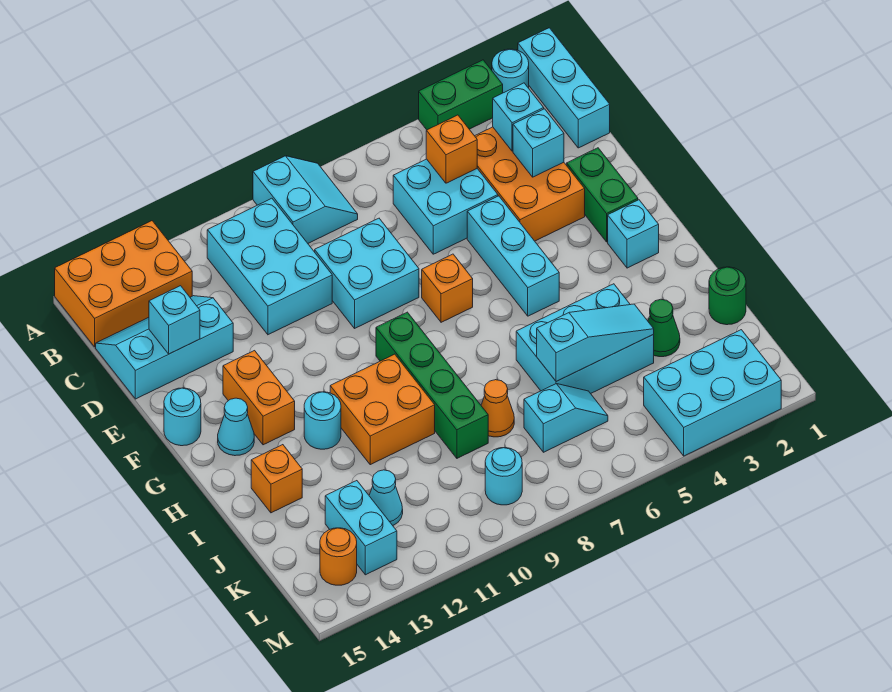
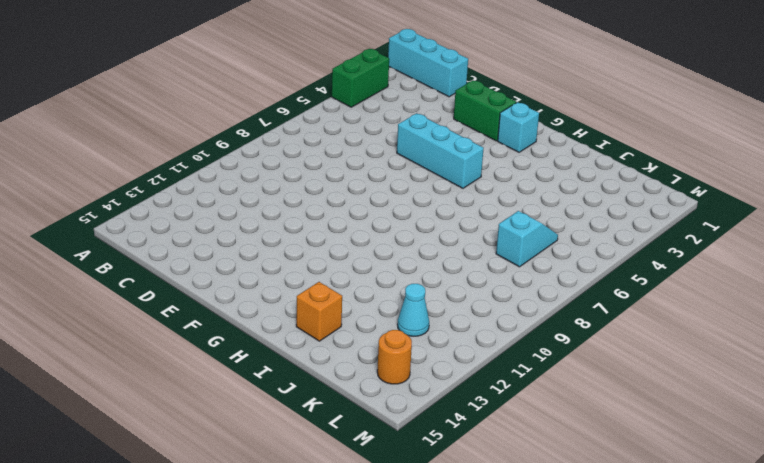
none -> cyan round brick A2 level 1
none -> cyan slope A8:B9 level 1 top 9
none -> orange brick A13:B15 level 1
none -> cyan brick B10:D11 level 1

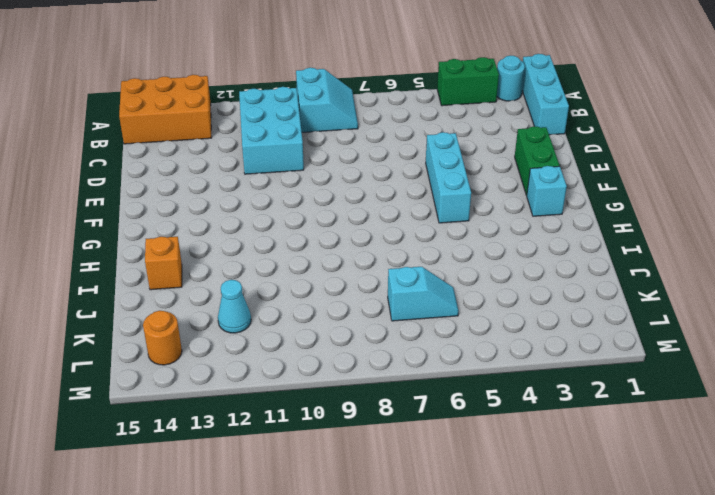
none -> orange brick C3:E4 level 1
none -> cyan brick C5:D6 level 1
none -> cyan slope C13:D15 level 1 top D
none -> cyan brick D8:E9 level 1

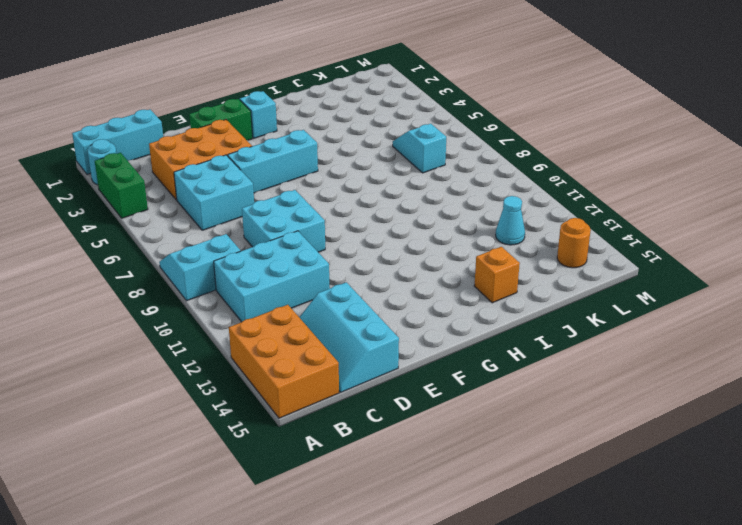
none -> orange brick F7 level 1
none -> orange brick F13:G13 level 1
none -> cyan round brick F15 level 1
none -> green brick G9:J9 level 1

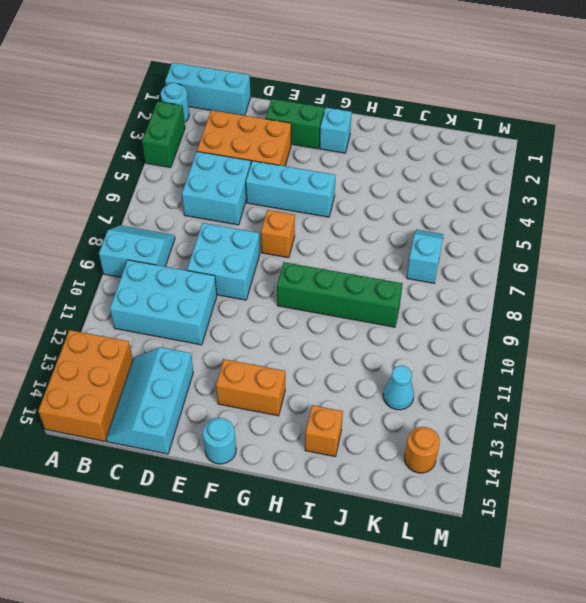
none -> cyan cone G14 level 1
none -> orange brick H10:I11 level 1
none -> cyan round brick H12 level 1
none -> cyan brick I4:J6 level 1

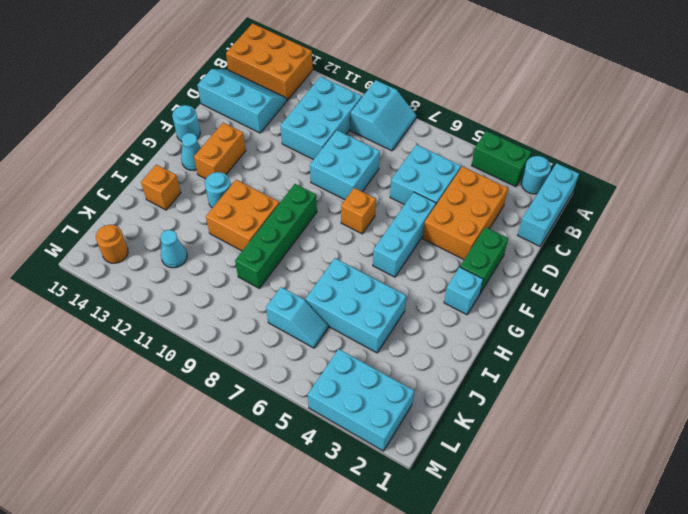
none -> green round brick J1 level 1
none -> green cone J3 level 1
none -> orange cone J8 level 1
none -> cyan brick K13:L13 level 1

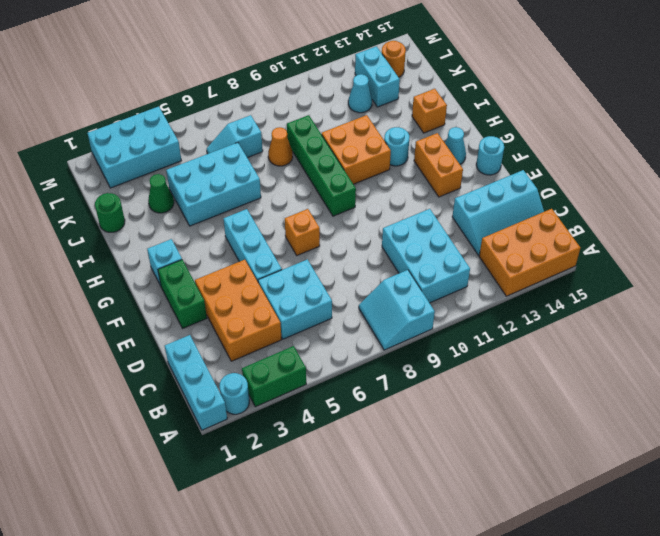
none -> cyan brick D8:E9 level 1
none -> cyan round brick L9 level 1
none -> cyan brick C3 level 2
none -> orange brick C5 level 2

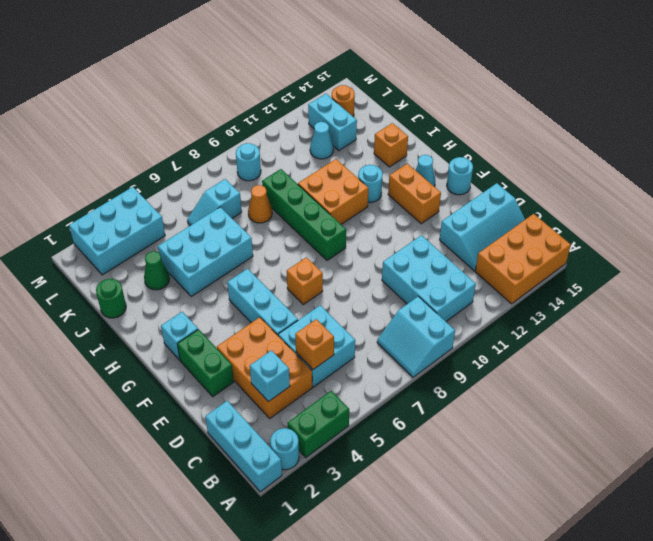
none -> cyan brick D8:E9 level 1
none -> cyan brick D3 level 2
none -> cyan brick D14 level 2
none -> cyan slope J4:J6 level 2 top 6

